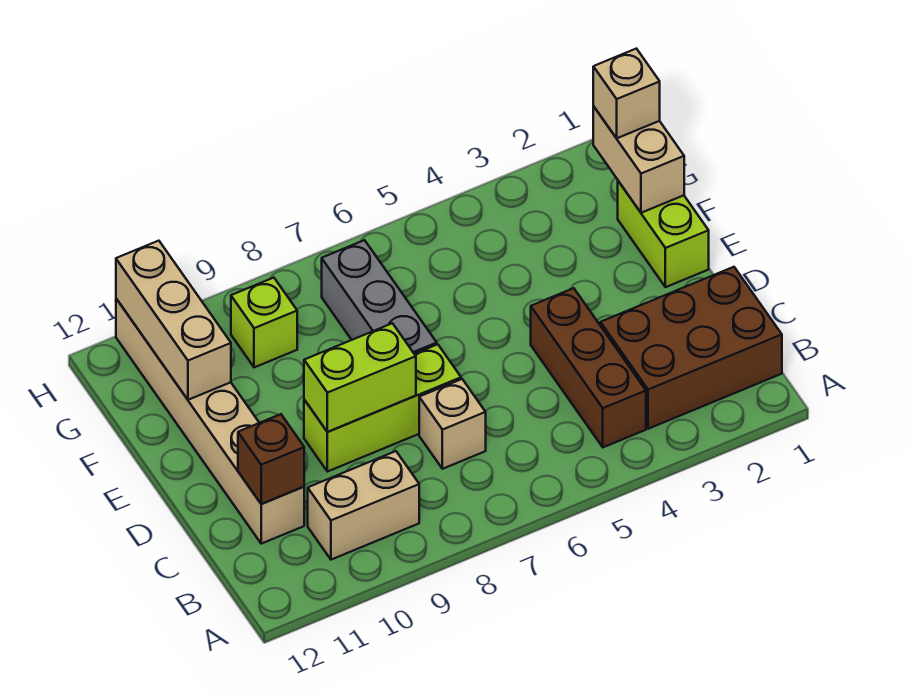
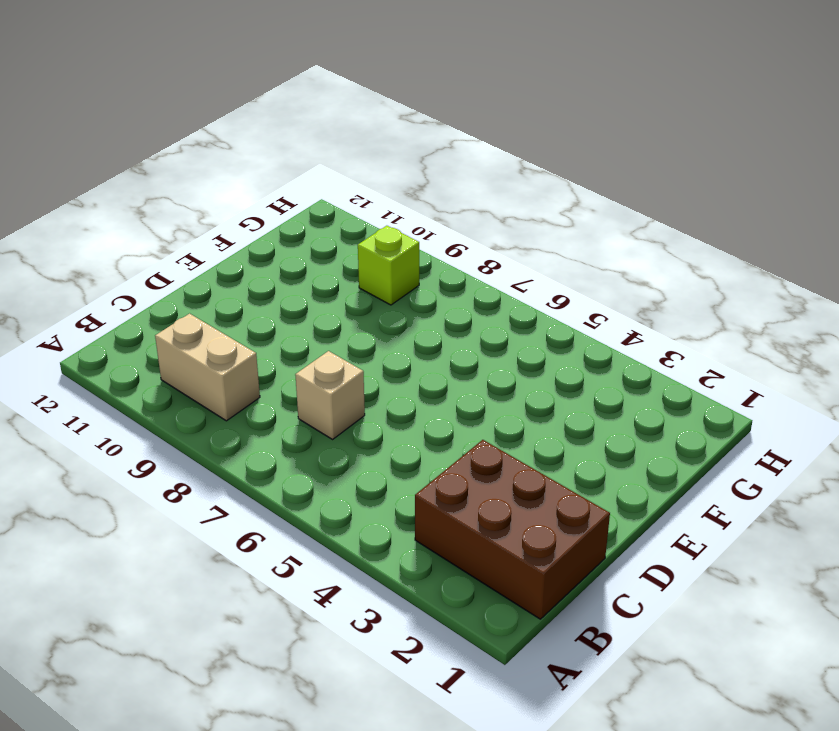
none -> brown brick B4:D4 level 1
none -> tan brick C11:H11 level 1
none -> lime brick D7:D9 level 1

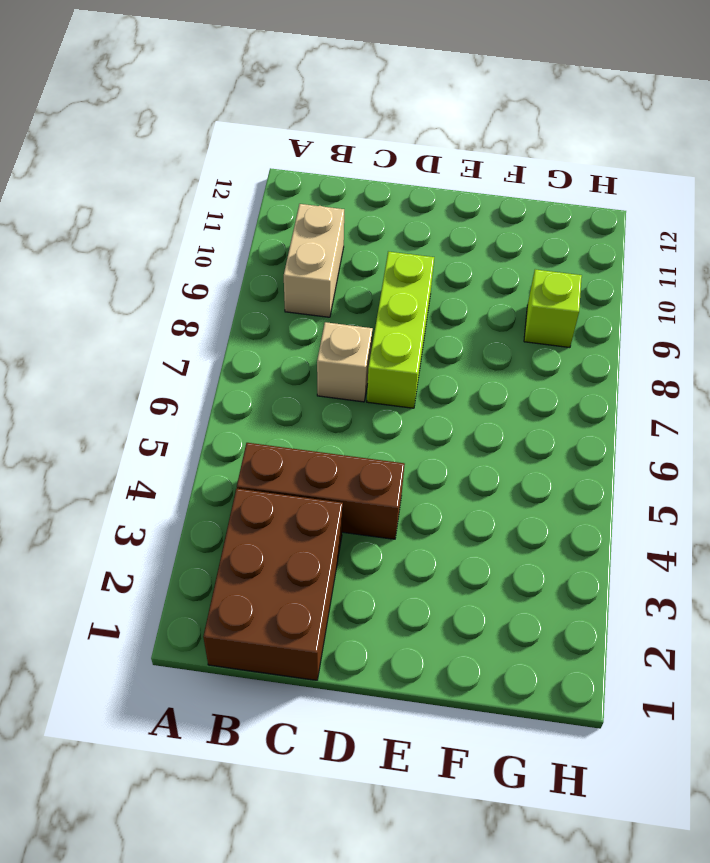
none -> tan brick C11:H11 level 1
none -> lime brick E1:F1 level 1
none -> grey brick E7:G7 level 1

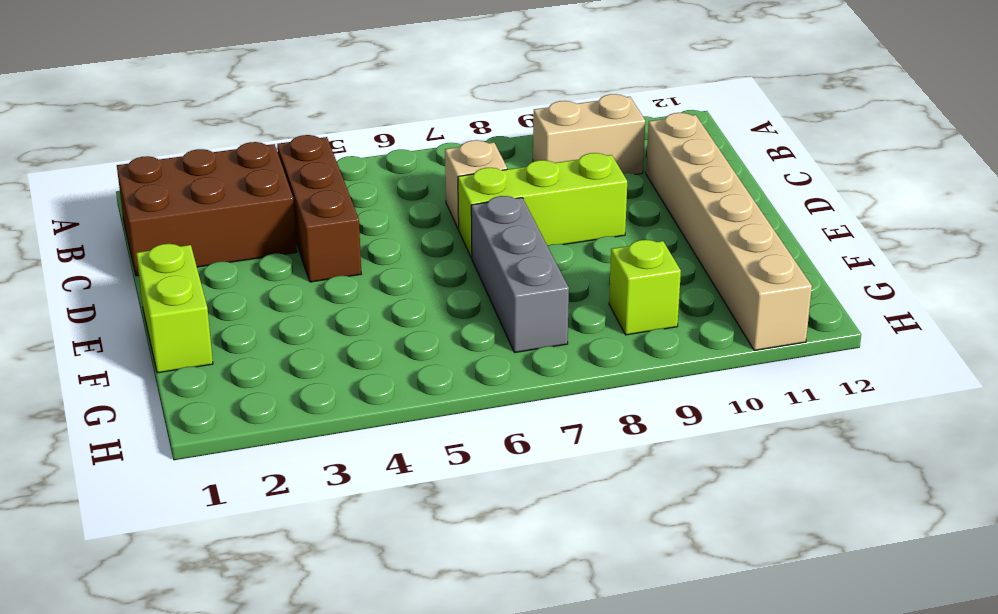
none -> brown brick C11 level 2
none -> lime brick D8:D9 level 2
none -> tan brick F1:G1 level 2

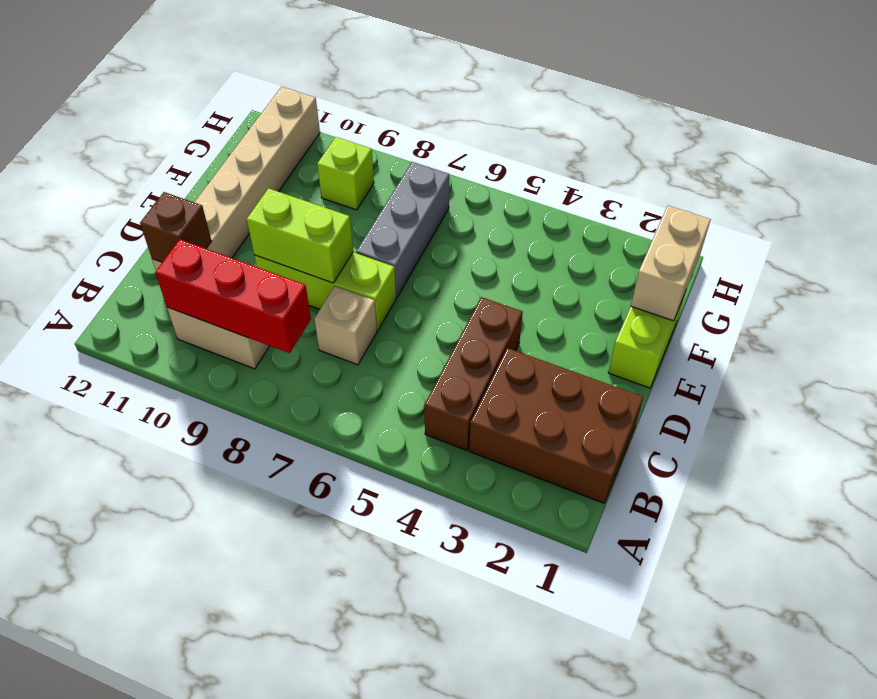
red brick B8:B10 level 2 -> none
none -> tan brick F11:H11 level 2
none -> tan brick G1 level 3

